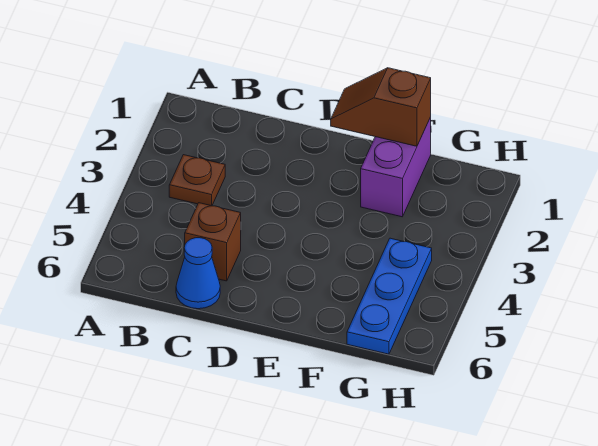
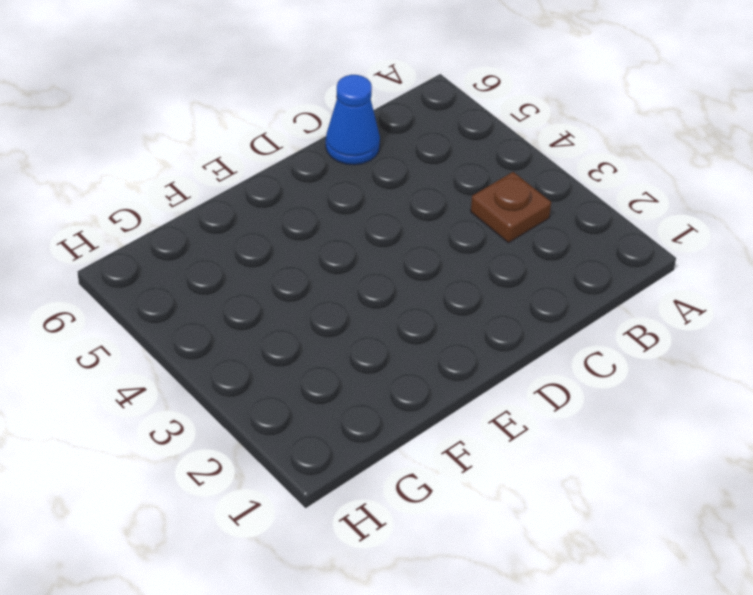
none -> brown brick C5 level 1
none -> purple brick F1:F2 level 1

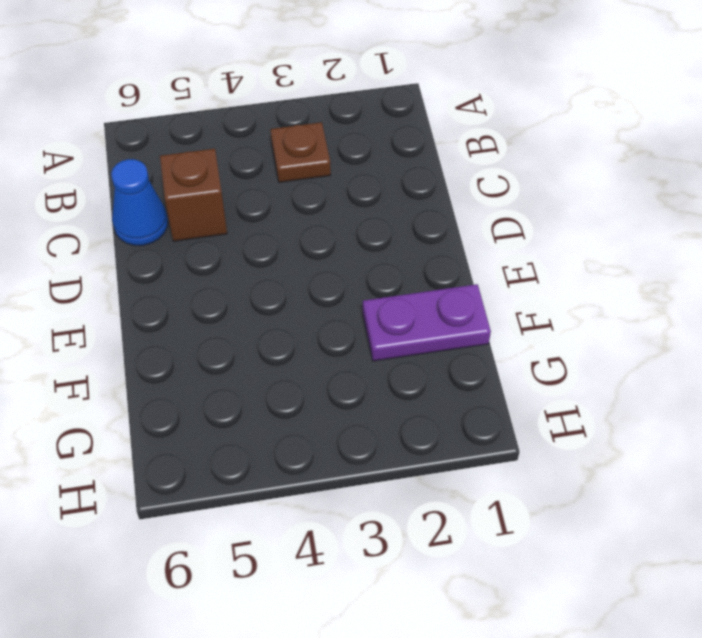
purple plate F1:F2 level 1 -> purple brick F1:F2 level 1
none -> blue plate G4:G6 level 1
none -> brown slope E1:F1 level 2 top F

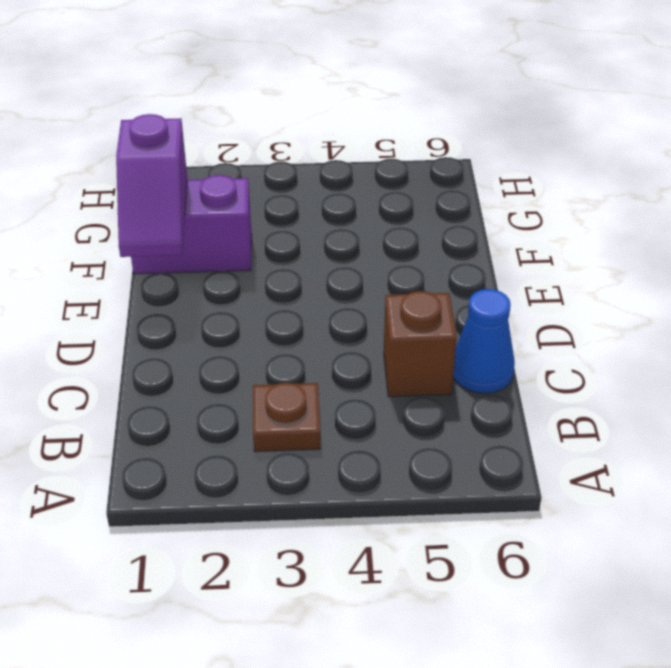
purple slope E1:F1 level 2 top F -> brown slope E1:F1 level 2 top F
none -> blue plate G4:G6 level 1

